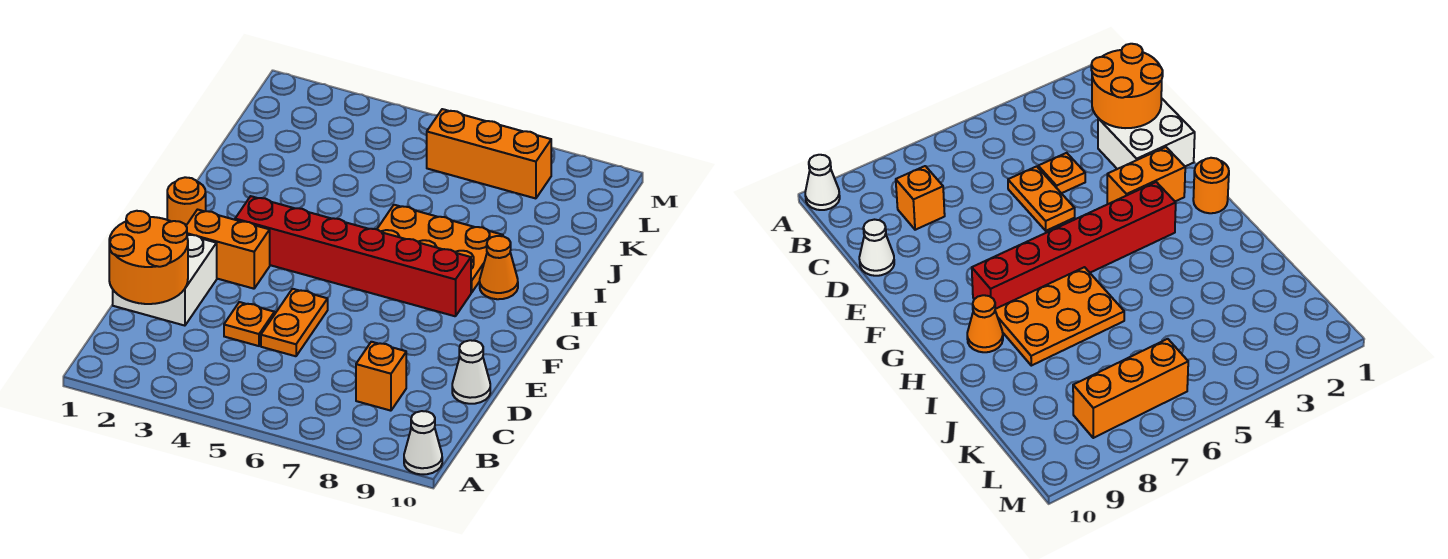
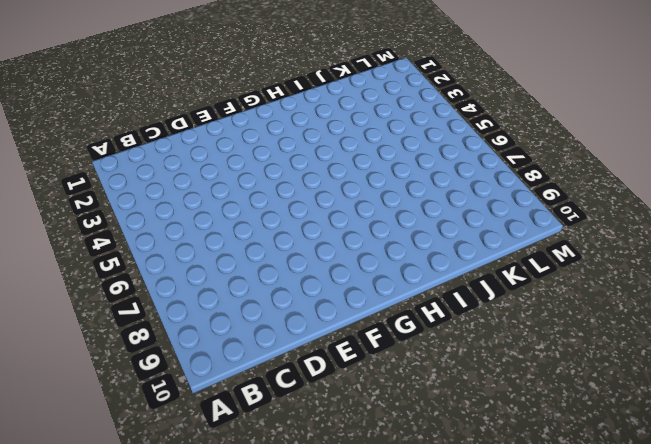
none -> white cone A10 level 1
none -> orange brick C8 level 1
none -> white brick D1:E2 level 1

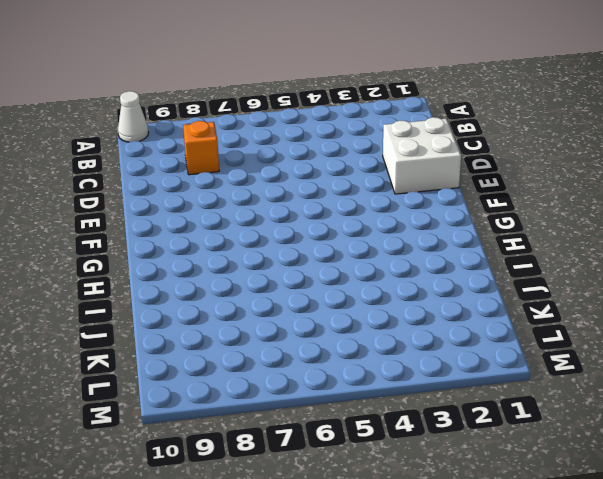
none -> orange plate D4 level 1
none -> orange plate D5:E5 level 1
none -> white cone D10 level 1

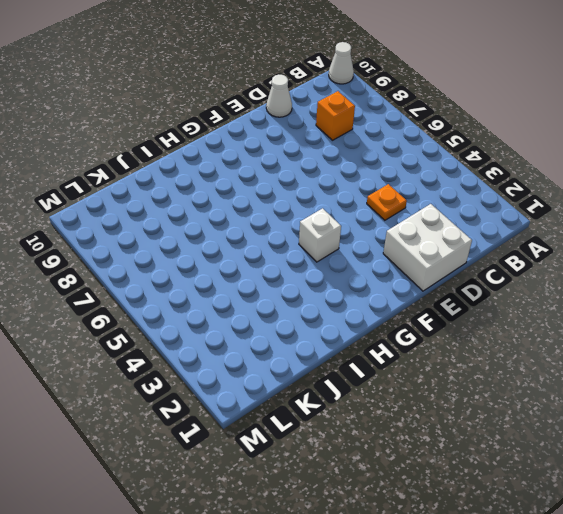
white brick G4 level 1 -> red brick G3:G8 level 1
none -> orange plate D5:E5 level 1
none -> orange brick F2:F3 level 1
none -> orange round brick G1 level 1

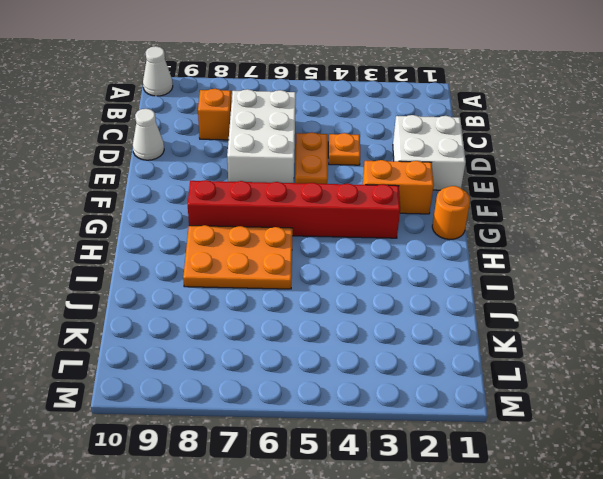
white brick C6:E7 level 1 -> none
none -> orange cone H9 level 1
none -> orange brick L6:L8 level 1
none -> orange round brick C1:D2 level 2

